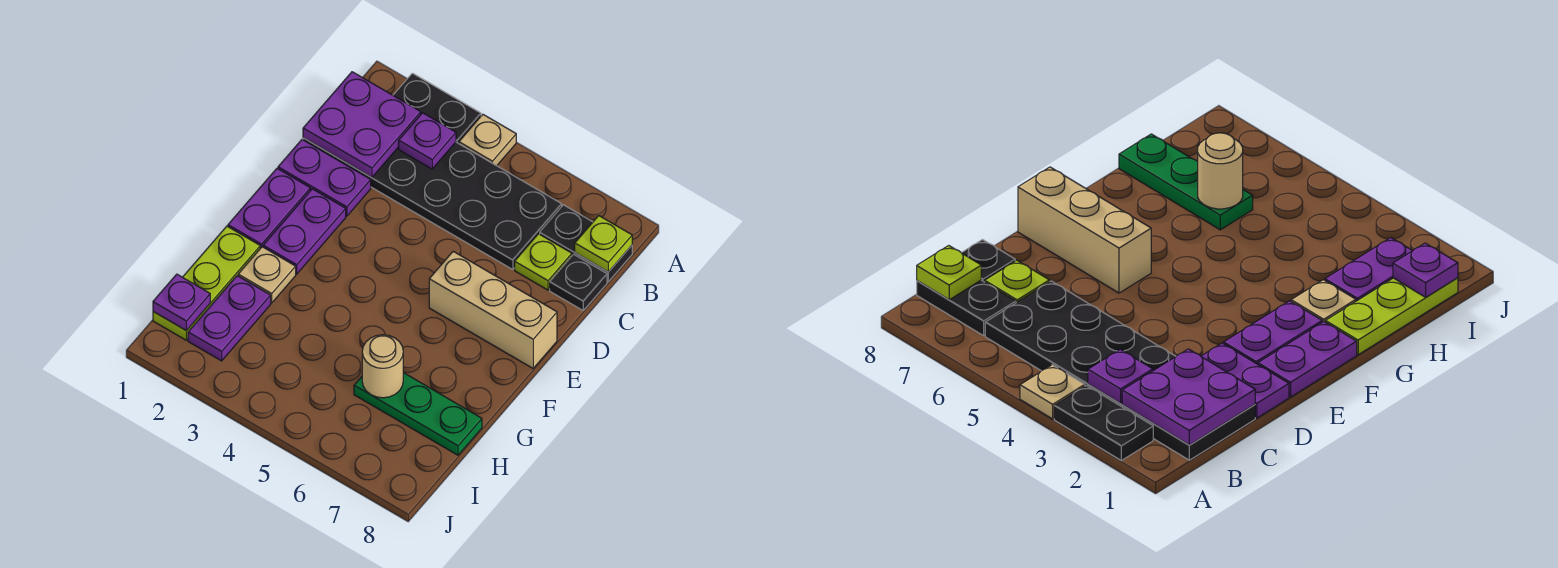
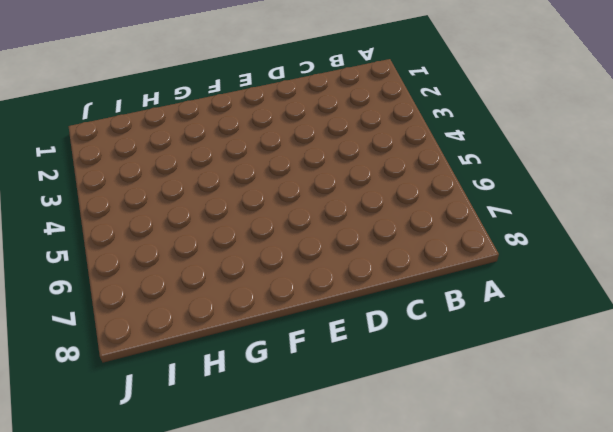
none -> black plate A2:A3 level 1
none -> tan plate A4 level 1
none -> black plate B1:C6 level 1

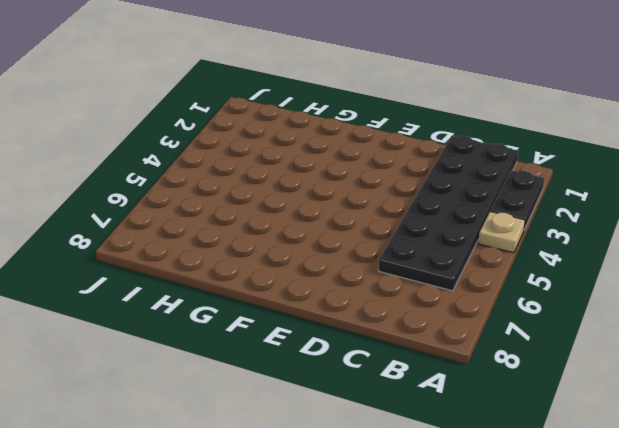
none -> black plate B7:B8 level 1
none -> lime plate C7 level 1
none -> black plate C8 level 1

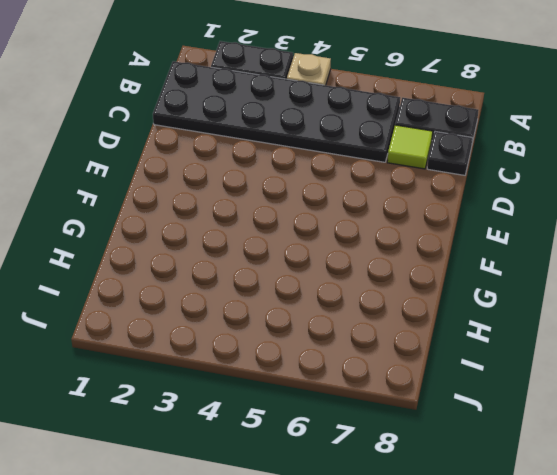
lime tile C7 level 1 -> lime plate C7 level 1
none -> purple plate D1:D2 level 1
none -> purple plate E1:F1 level 1
none -> purple plate E2:F2 level 1

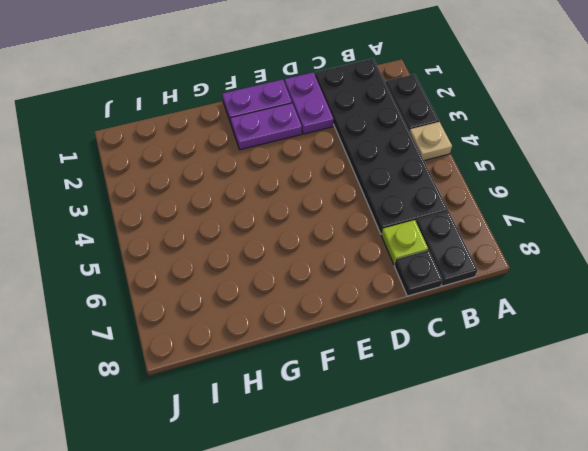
none -> tan brick E6:E8 level 1
none -> lime plate G1:I1 level 1
none -> tan plate G2 level 1

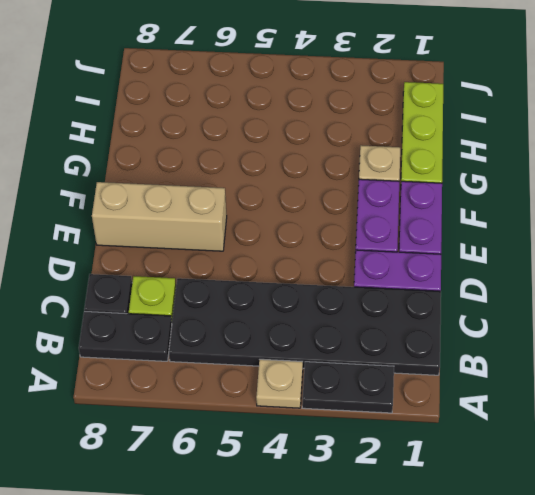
none -> purple plate H2:I2 level 1
none -> green plate H6:H8 level 1
none -> purple plate B1:C2 level 2

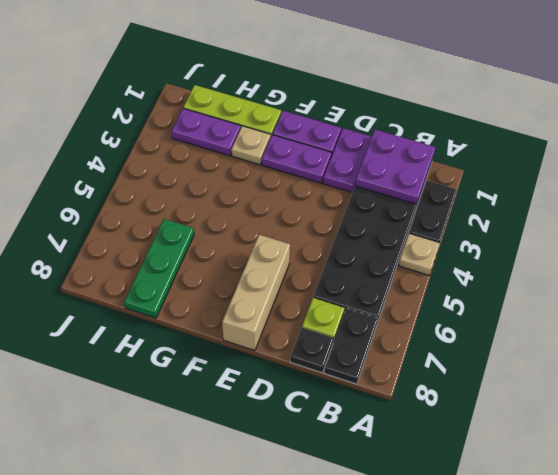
none -> purple plate B3 level 2
none -> lime plate B8 level 2
none -> tan round brick H6 level 2

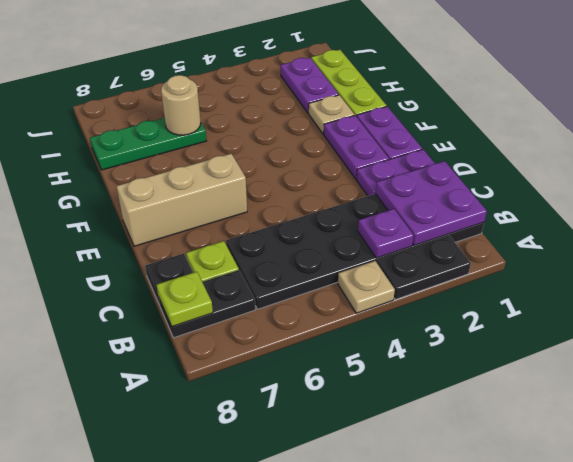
none -> purple plate I1 level 2

